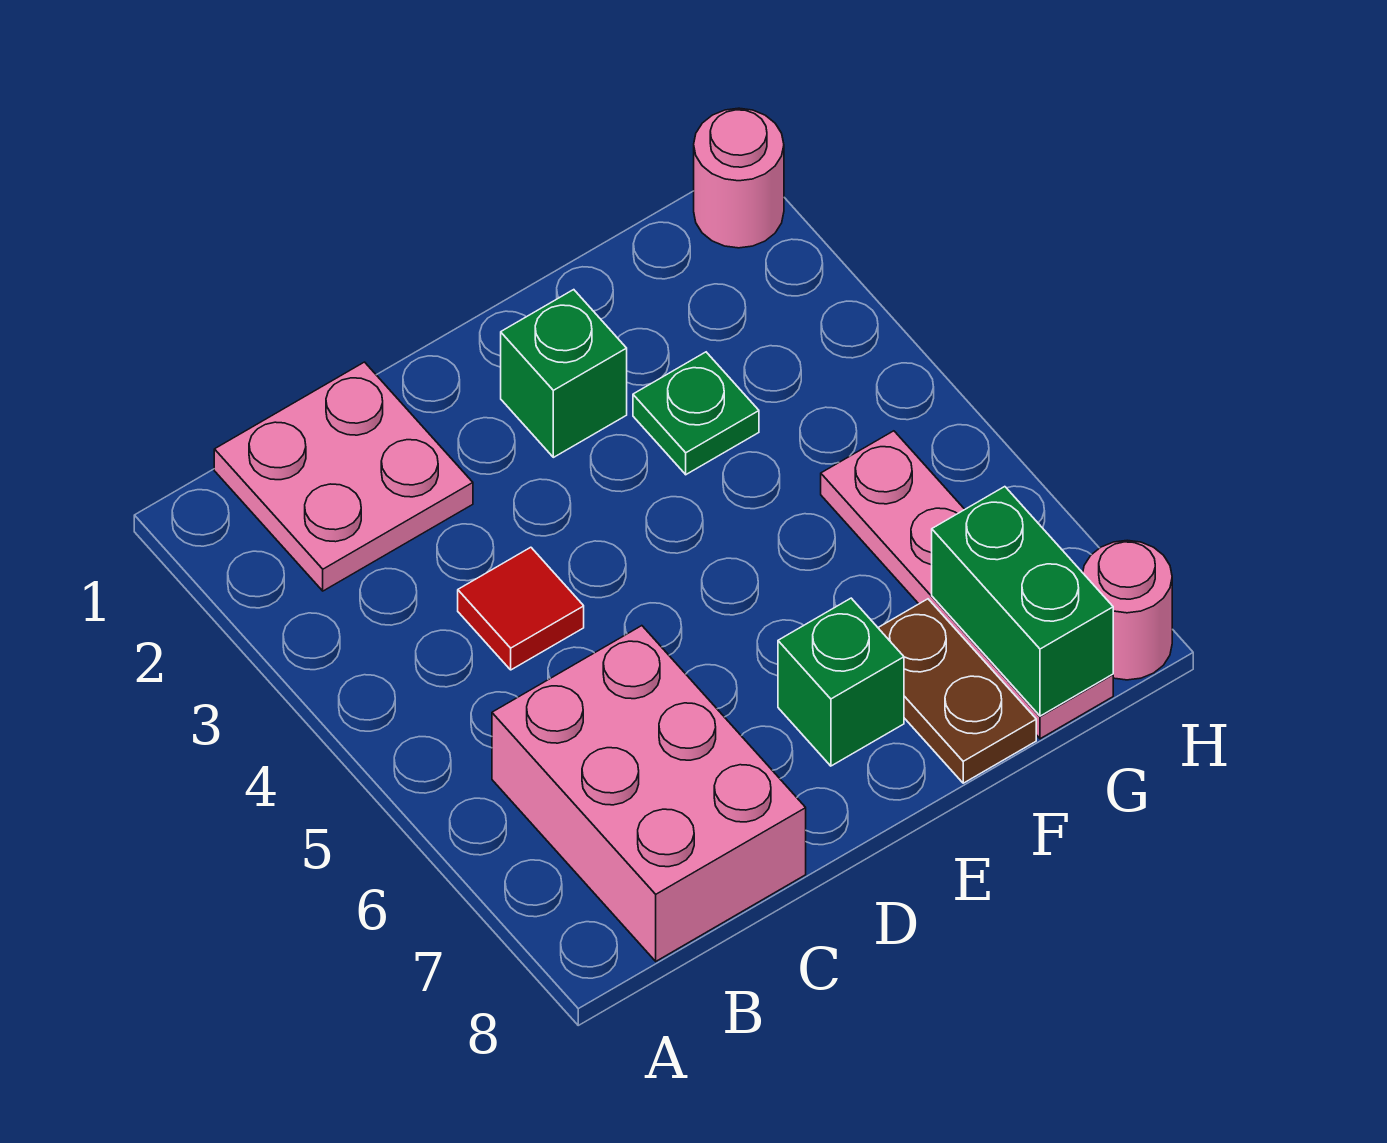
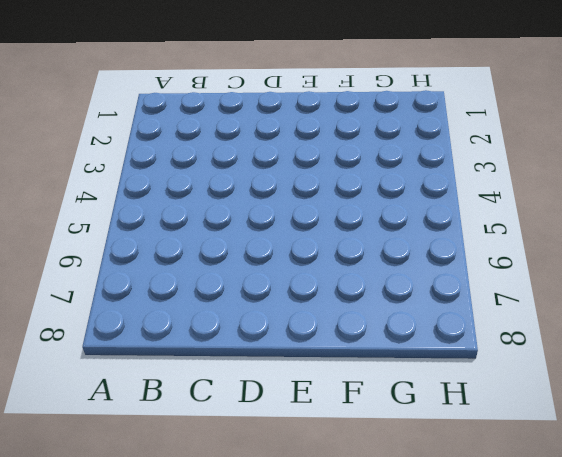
none -> pink plate B1:C2 level 1
none -> pink brick B6:C8 level 1

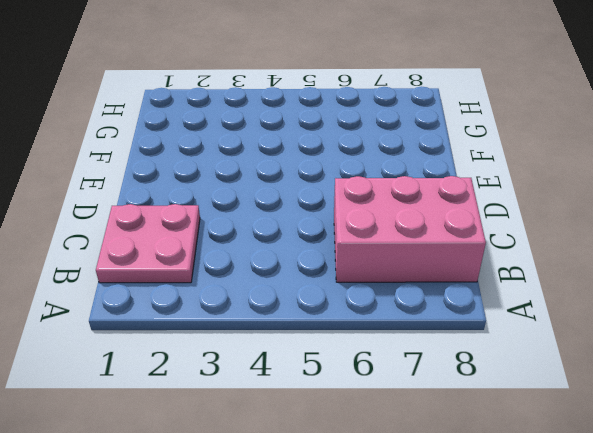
none -> red tile C4 level 1
none -> green brick E2 level 1

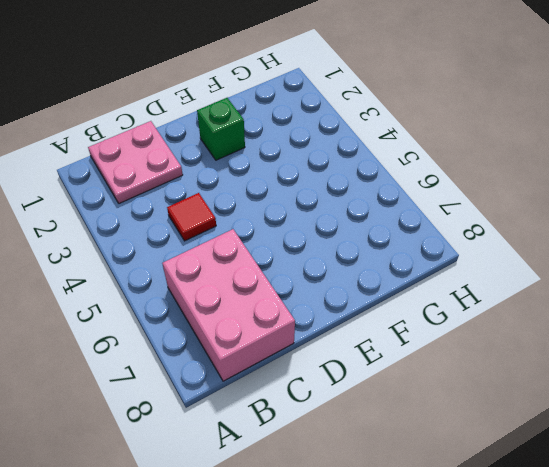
none -> green brick E7 level 1
none -> green plate F3 level 1

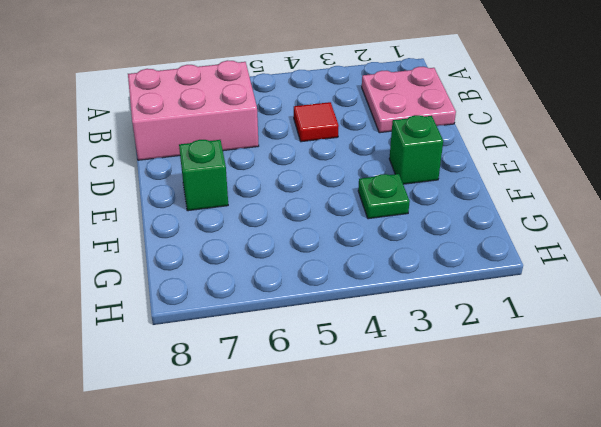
none -> brown plate F7:F8 level 1
none -> pink plate G5:G8 level 1

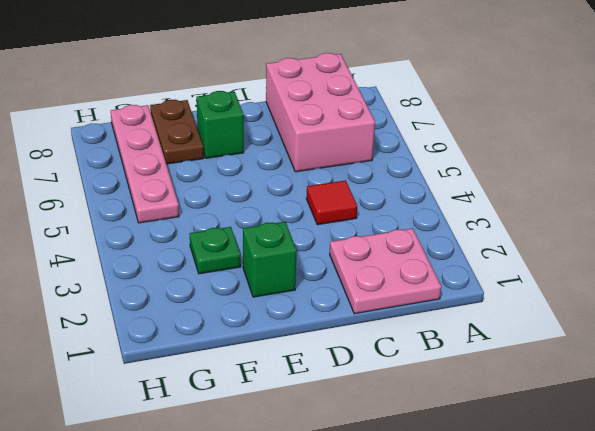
none -> pink round brick H1 level 1
none -> pink round brick H8 level 1

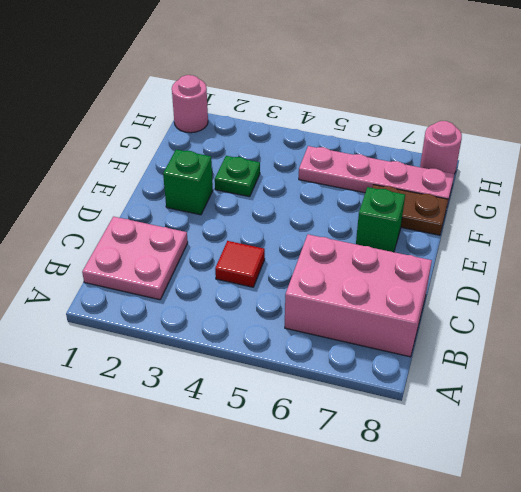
none -> green brick G7:G8 level 2

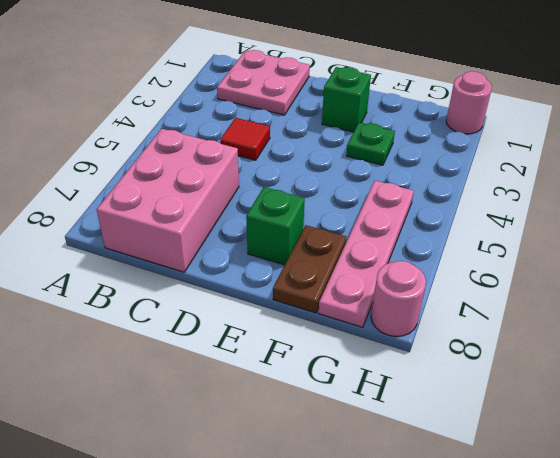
none -> green brick G7:G8 level 2

